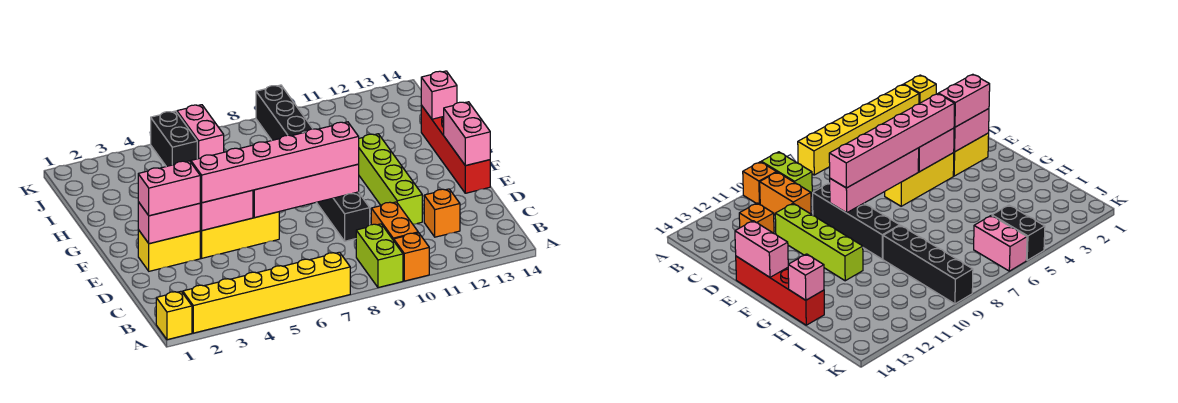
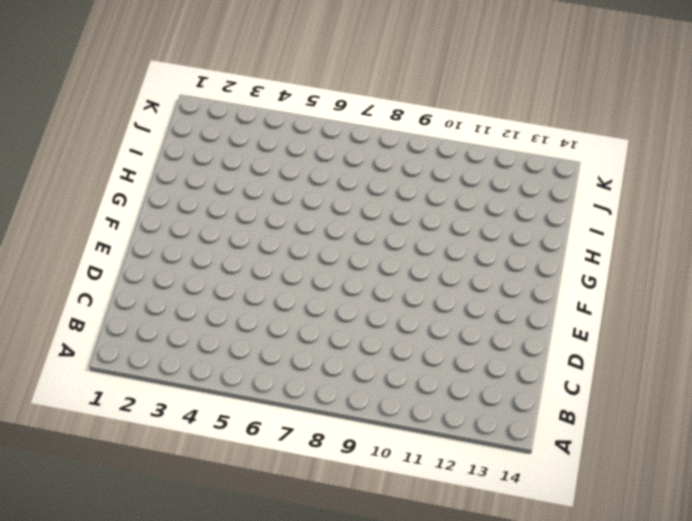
none -> yellow brick A1 level 1
none -> yellow brick A2:A7 level 1
none -> lime brick A9:B9 level 1

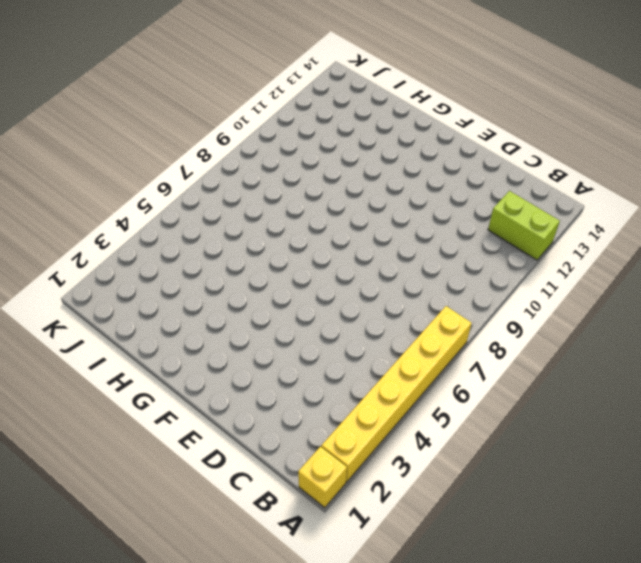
lime brick A12:B12 level 1 -> lime brick A9:B9 level 1
none -> orange brick A10 level 1
none -> orange brick B10:C10 level 1
none -> orange brick C12 level 1

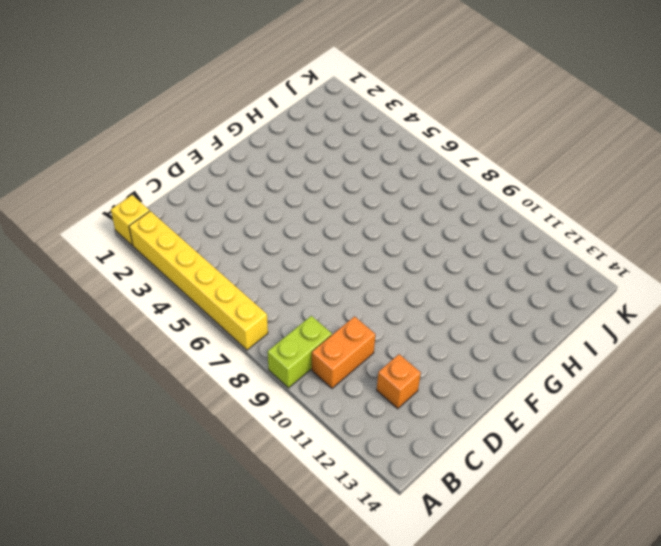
none -> orange brick A10 level 1
none -> black brick D9:G9 level 1
none -> lime brick D11:G11 level 1

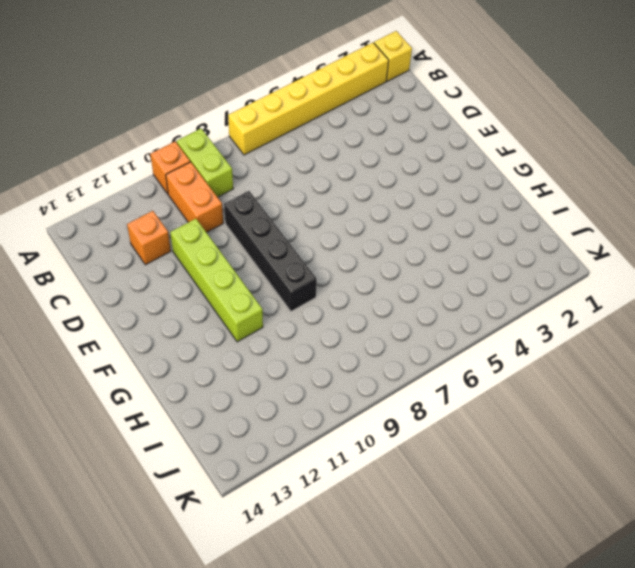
none -> yellow brick E2:E3 level 1
none -> yellow brick E4:E6 level 1
none -> red brick E14:H14 level 1

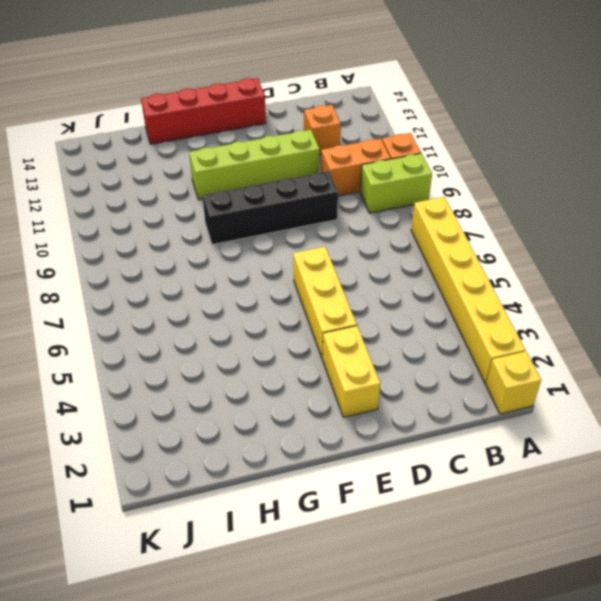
none -> black brick H9:K9 level 1
none -> black brick J5:K5 level 1
none -> pink brick J6:K6 level 1

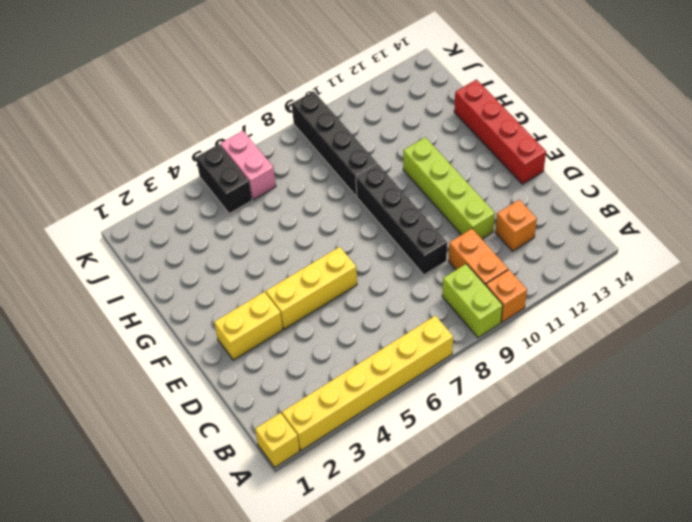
none -> pink brick E2:E3 level 2
none -> pink brick E4:E5 level 2
none -> pink brick E6:E9 level 2

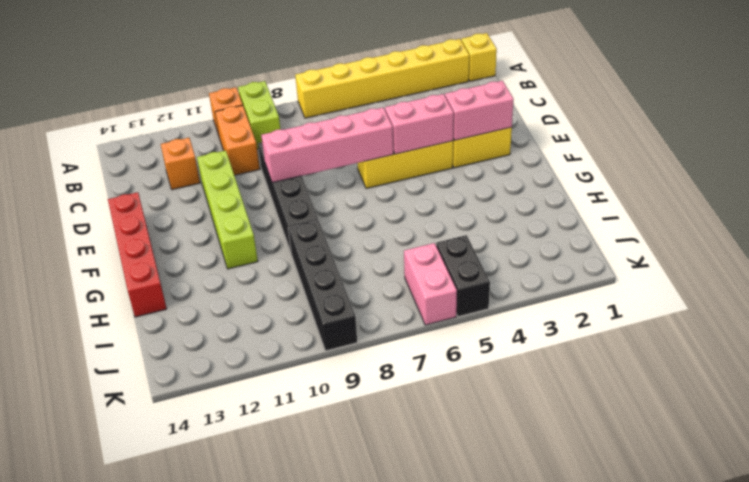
none -> pink brick E14:F14 level 2
none -> pink brick H14 level 2
none -> pink brick E2:E3 level 3

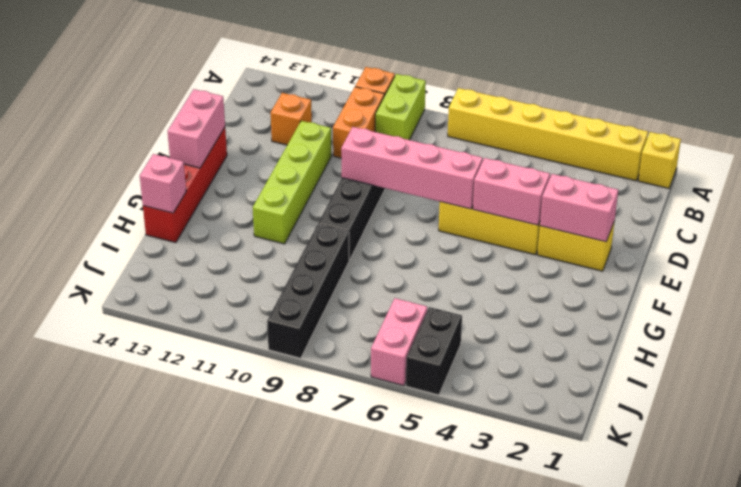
none -> pink brick E2:E3 level 3
none -> pink brick E4:E9 level 3

